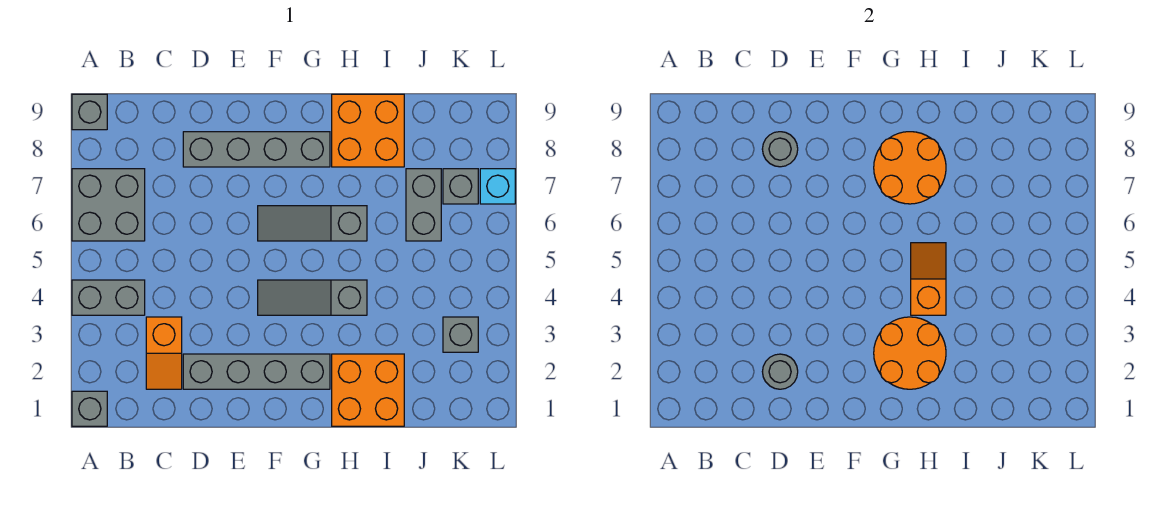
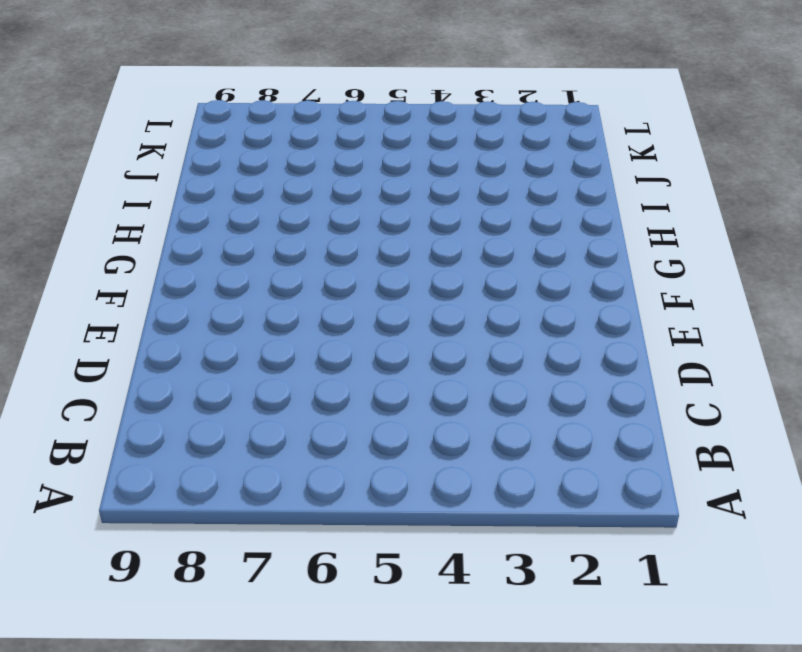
none -> grey brick A1 level 1
none -> grey brick A4:B4 level 1
none -> grey brick A6:B7 level 1

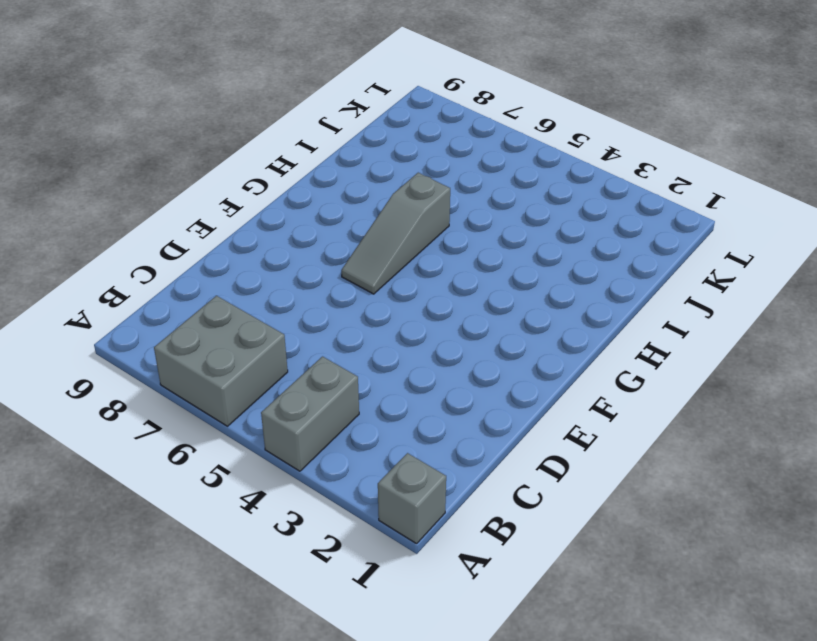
none -> grey brick A9 level 1
none -> orange slope C2:C3 level 1 top 3
none -> grey brick D2:G2 level 1

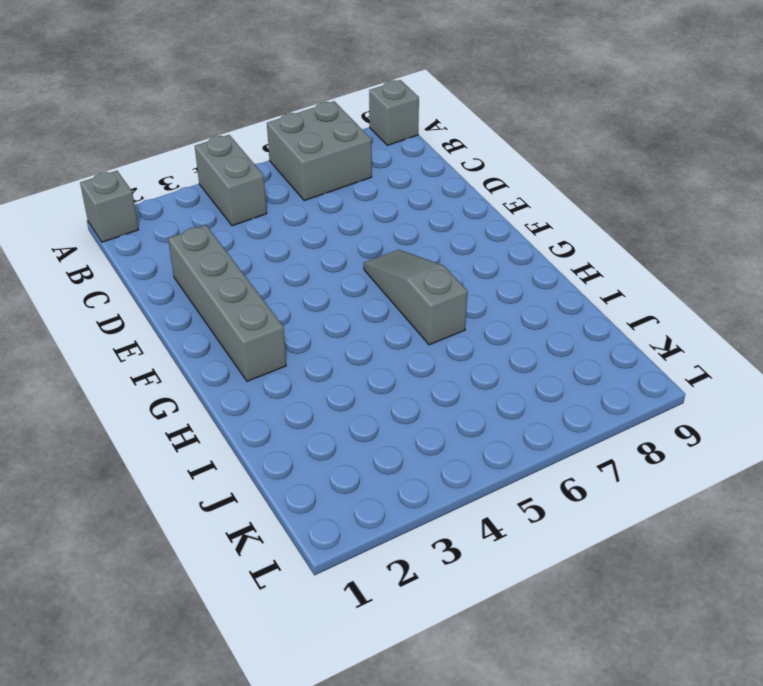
none -> orange slope C2:C3 level 1 top 3
none -> grey brick D8:G8 level 1
none -> grey slope F4:H4 level 1 top H

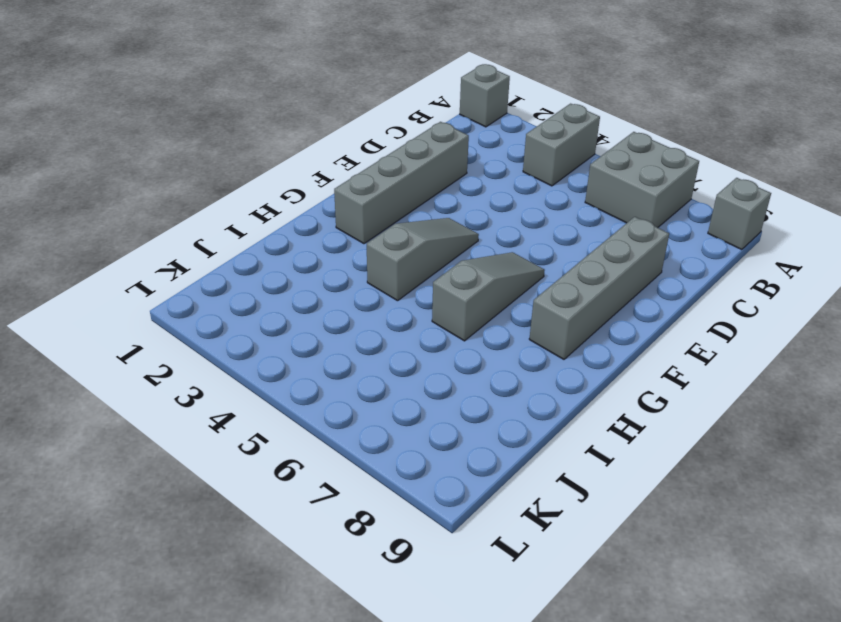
none -> orange slope C2:C3 level 1 top 3
none -> orange brick H1:I2 level 1
none -> orange brick H8:I9 level 1

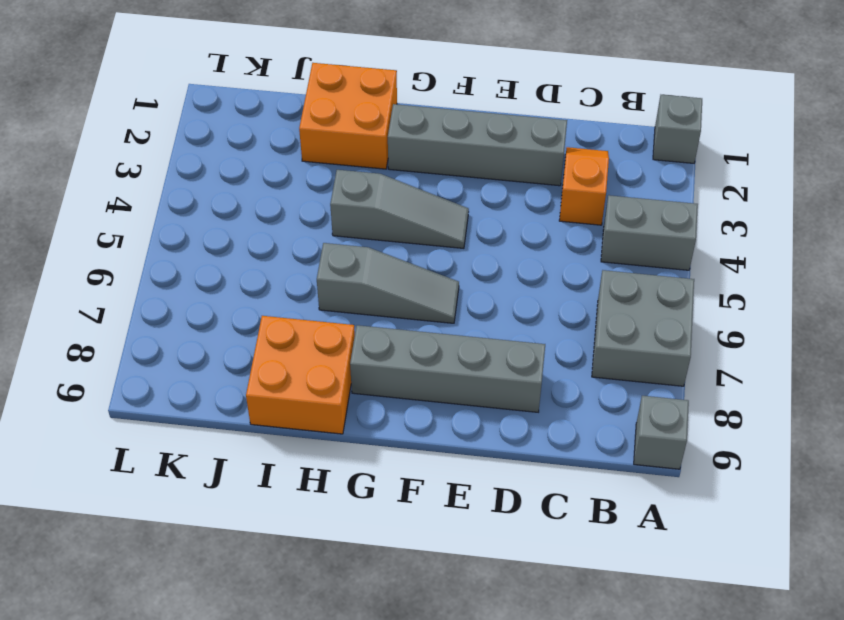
none -> grey brick J6:J7 level 1
none -> grey brick K3 level 1
none -> grey brick K7 level 1

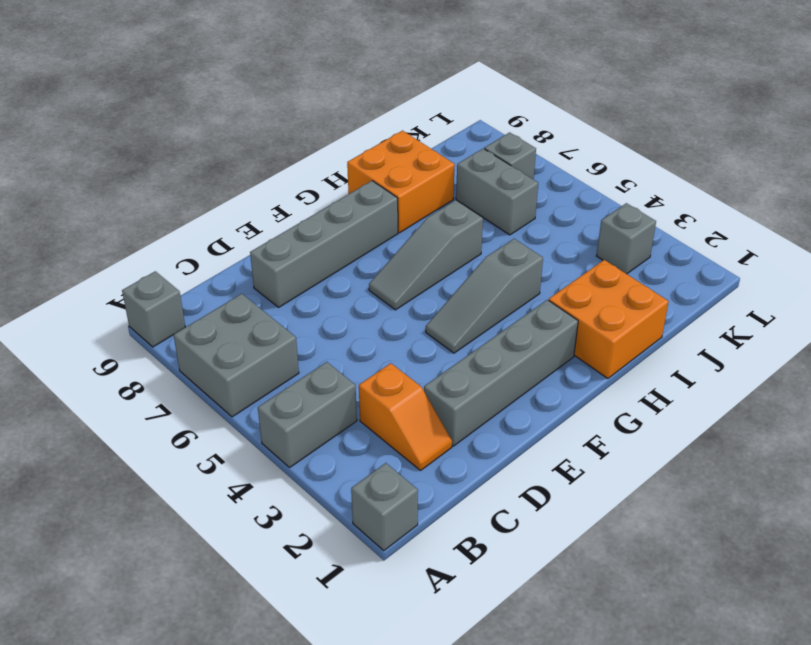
none -> cyan brick L7 level 1
none -> grey round brick D2 level 2
none -> grey round brick D8 level 2

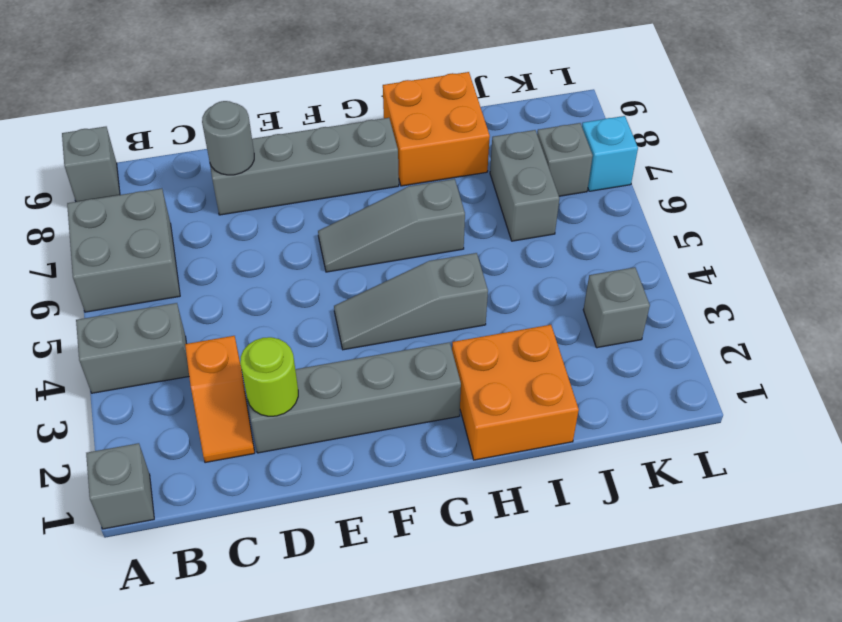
lime round brick D2 level 2 -> grey round brick D2 level 2
none -> orange round brick G2:H3 level 2
none -> orange round brick G7:H8 level 2
none -> orange slope H4:H5 level 2 top 4

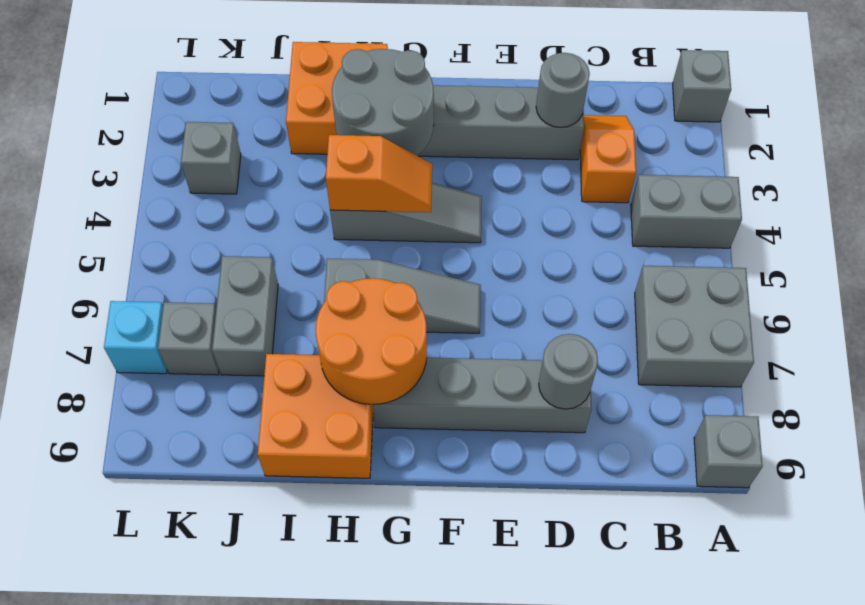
grey round brick G2:H3 level 2 -> orange round brick G2:H3 level 2
orange slope G4:H4 level 2 top H -> orange slope H4:H5 level 2 top 4

